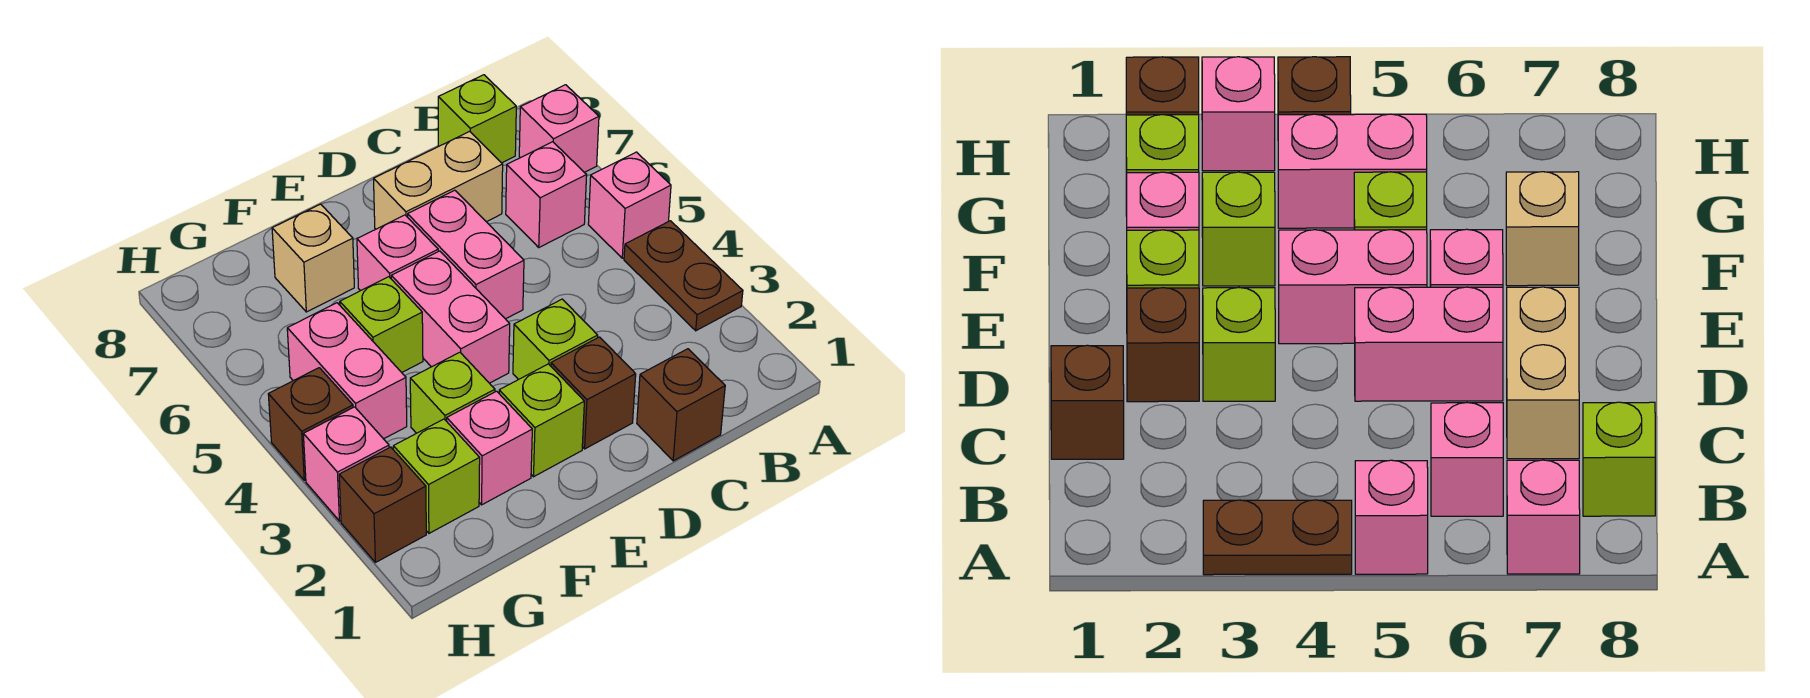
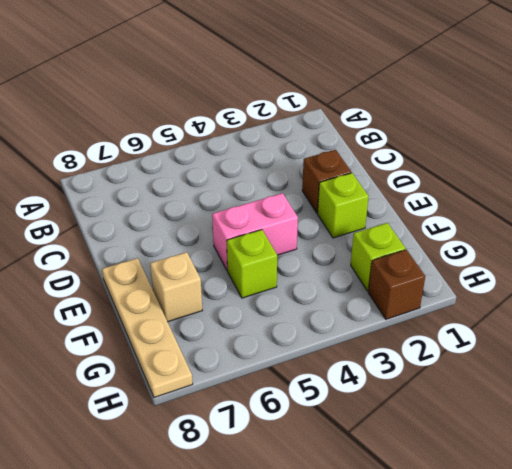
tan plate E8:H8 level 1 -> none
none -> brown plate A3:A4 level 1
none -> pink brick A5 level 1
none -> pink brick A7 level 1

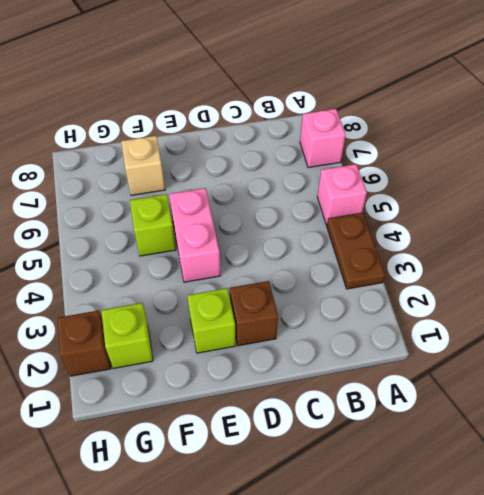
none -> pink brick B6 level 1
none -> lime brick B8 level 1
none -> brown brick C1 level 1

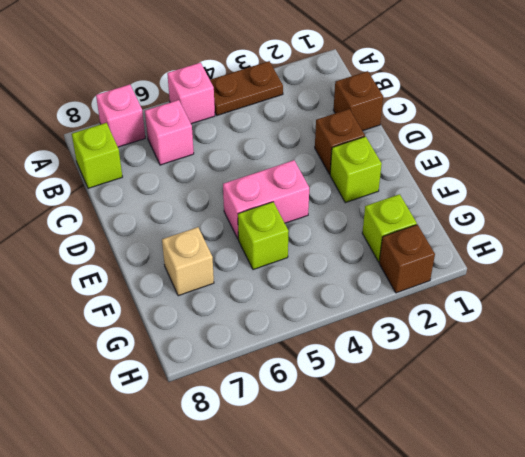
none -> tan brick C7:D7 level 1
none -> lime brick D3 level 1
none -> pink brick D5:D6 level 1

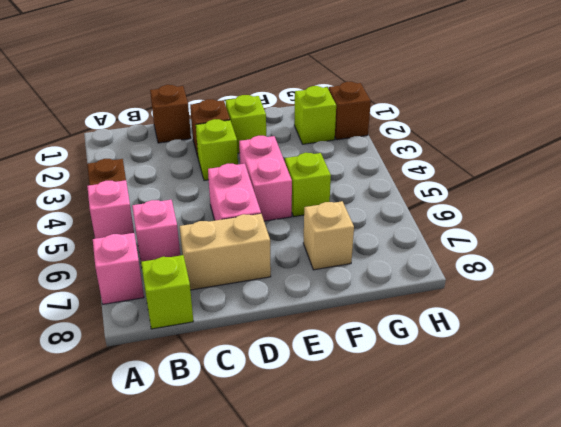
none -> pink brick E6 level 1
none -> pink brick F2 level 1
none -> lime brick F3 level 1

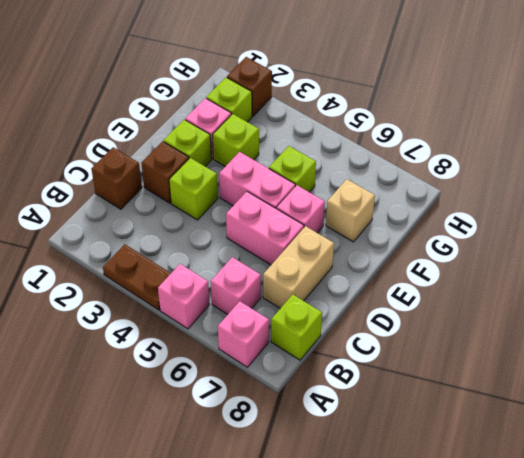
none -> pink brick G4:G5 level 1
none -> pink brick H3 level 1
none -> brown brick H4 level 1

